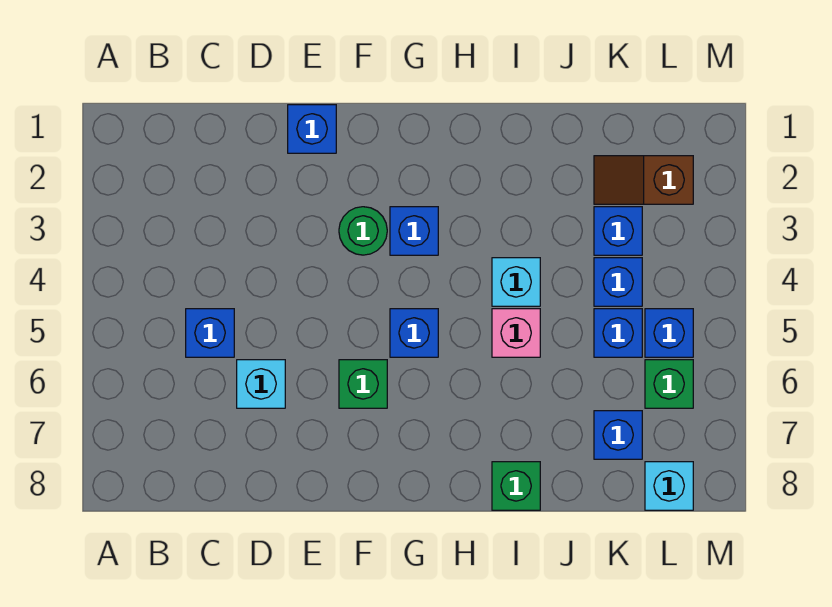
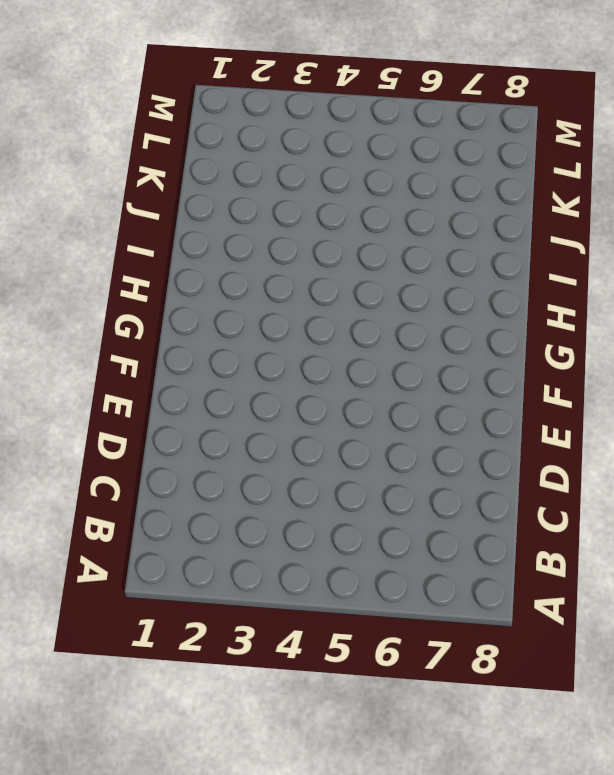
none -> blue brick C5 level 1
none -> cyan brick D6 level 1
none -> blue brick E1 level 1

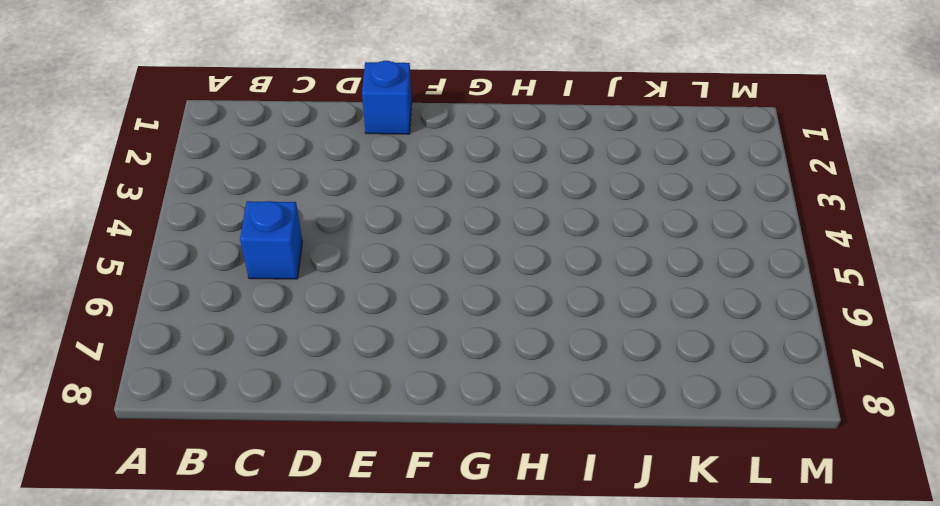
none -> cyan brick D6 level 1
none -> green round brick F3 level 1
none -> green brick F6 level 1

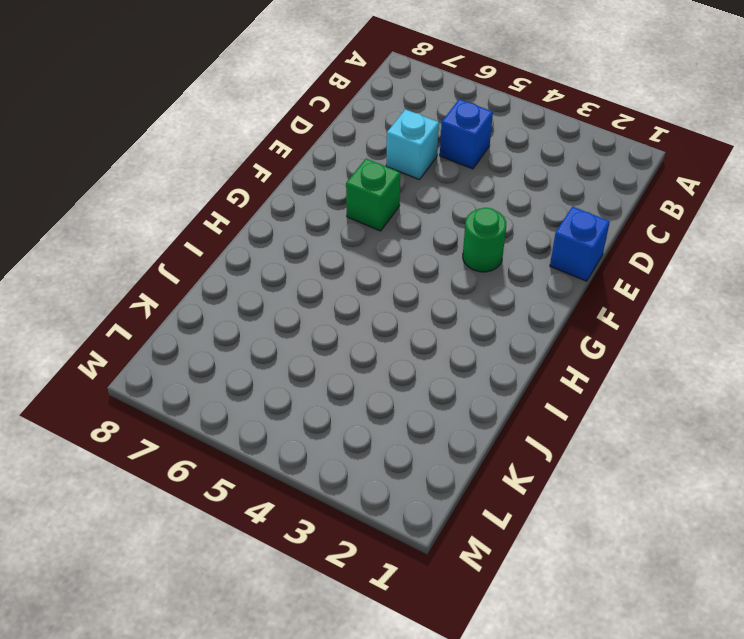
none -> blue brick G3 level 1
none -> blue brick G5 level 1
none -> cyan brick I4 level 1

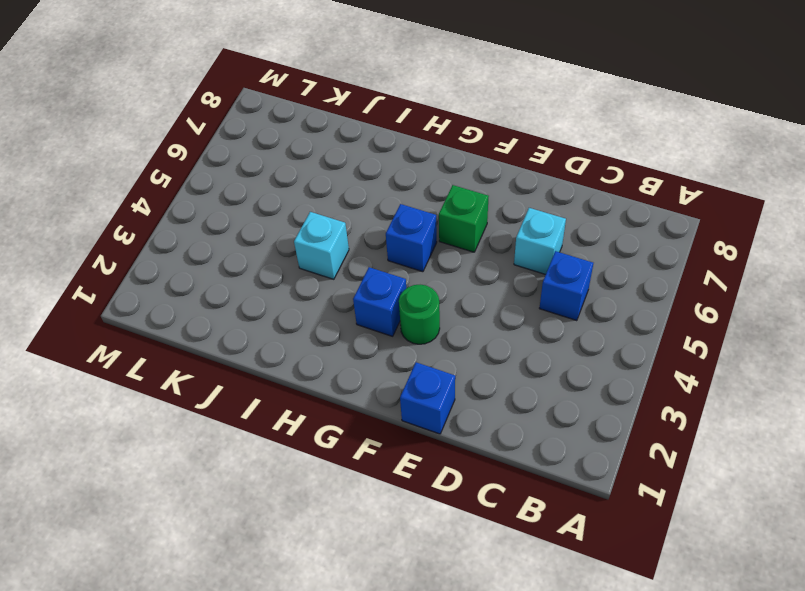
none -> pink brick I5 level 1
none -> green brick I8 level 1
none -> brown slope K2:L2 level 1 top L

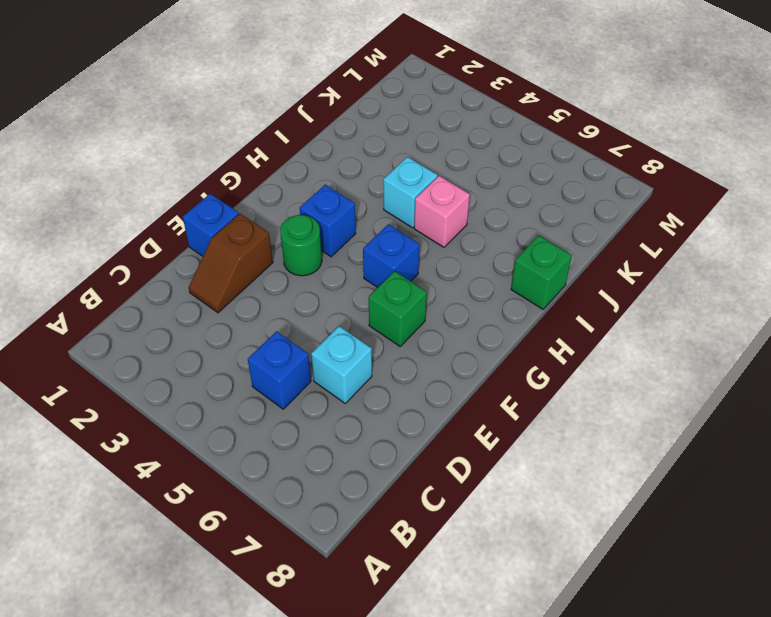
brown slope D2:E2 level 1 top E -> brown slope K2:L2 level 1 top L
none -> blue brick K3 level 1
none -> blue brick K4 level 1
none -> blue brick K5 level 1

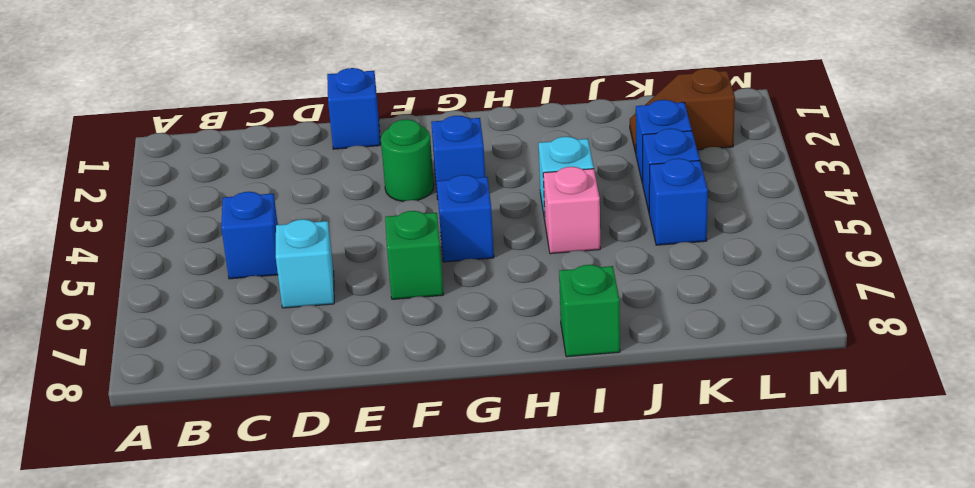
none -> blue brick K7 level 1
none -> blue brick L5 level 1
none -> green brick L6 level 1

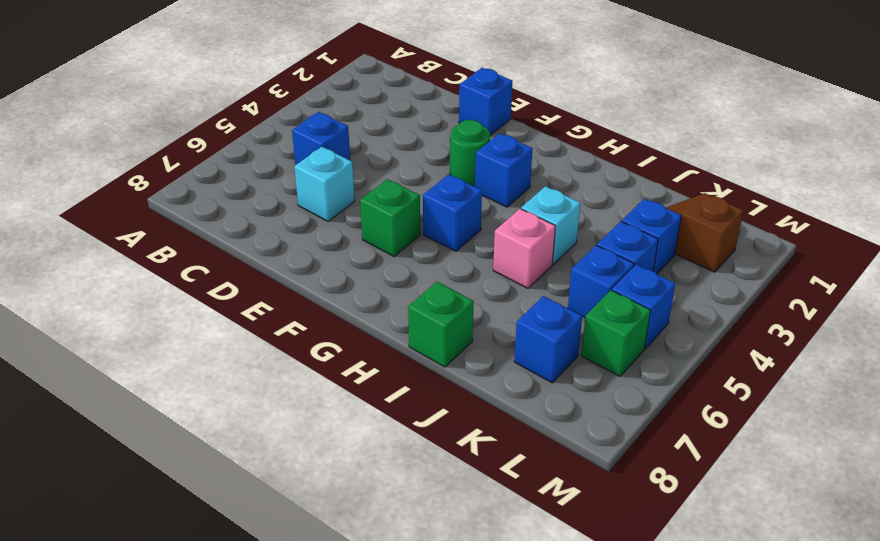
none -> cyan brick L8 level 1

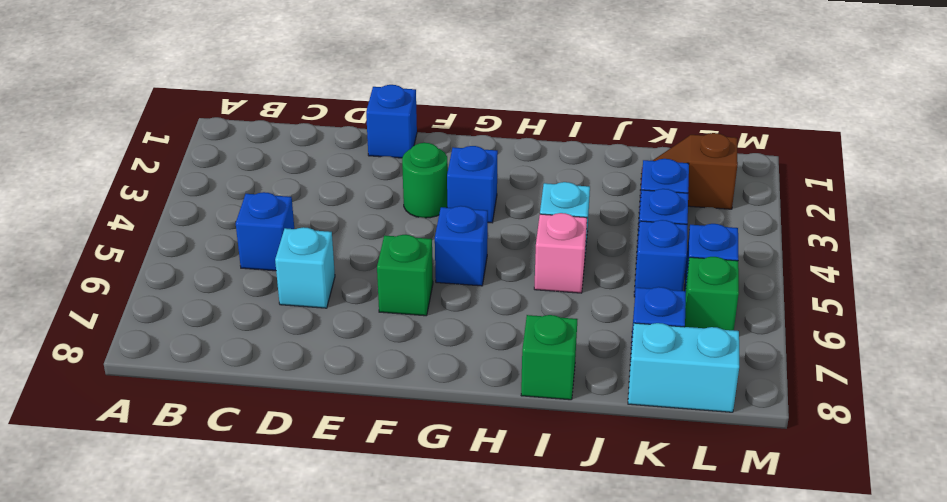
cyan brick K8:L8 level 1 -> cyan brick L8 level 1

